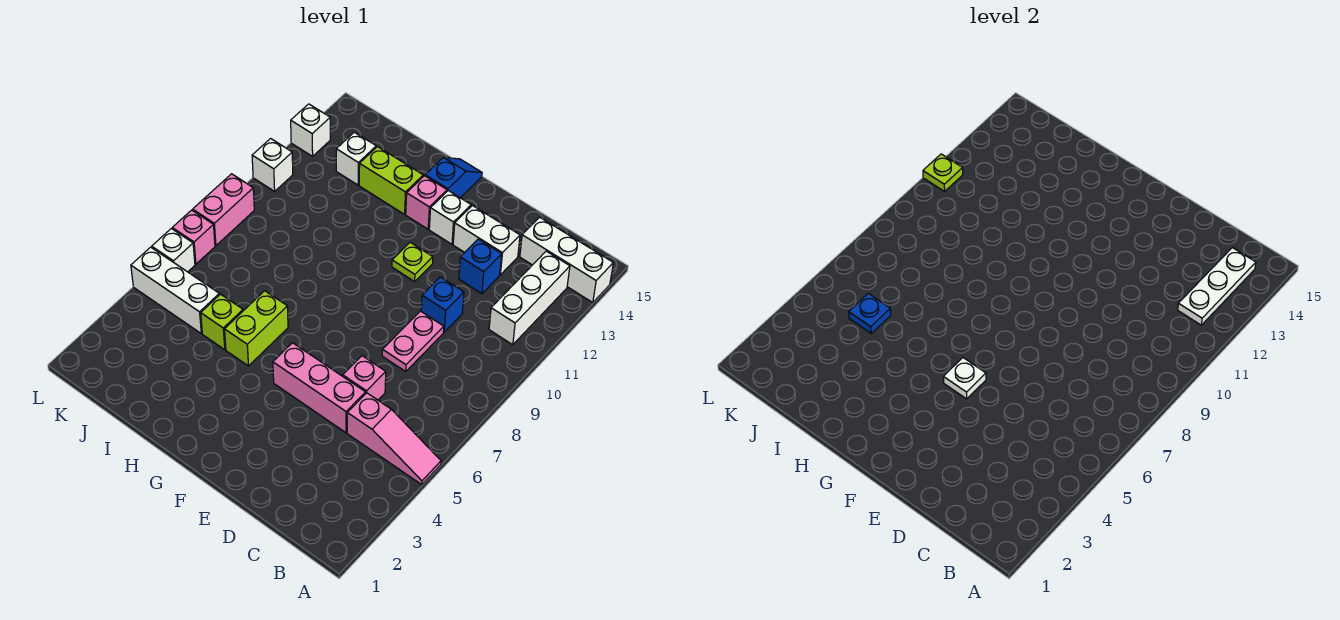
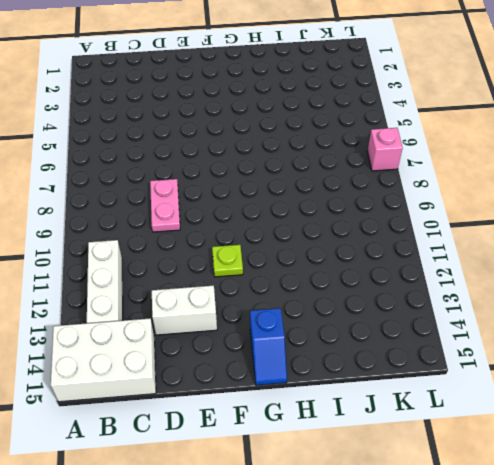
white brick A14:C15 level 1 -> white brick A14:C14 level 1
none -> pink slope A5:C5 level 1 top C
none -> pink brick D5:F5 level 1
none -> pink brick D6 level 1

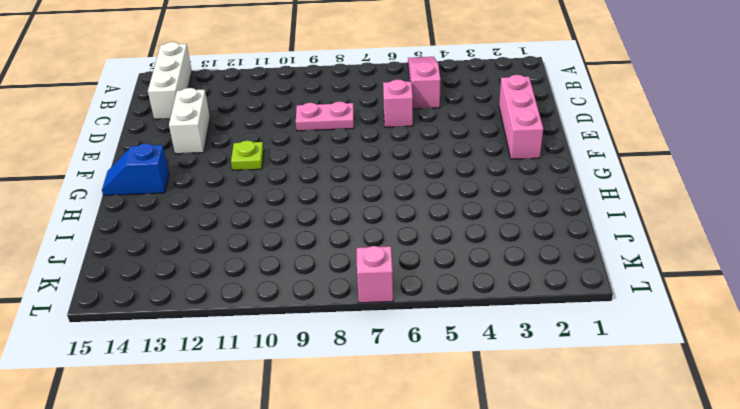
pink brick D2:F2 level 1 -> pink brick D5:F5 level 1
none -> white brick B11:B13 level 1
none -> blue brick D10 level 1
none -> blue brick D12 level 1

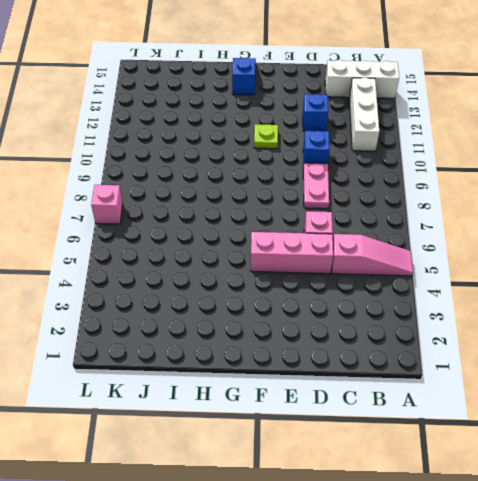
none -> white brick D13:E13 level 1
none -> white brick F13 level 1
none -> pink brick G13 level 1

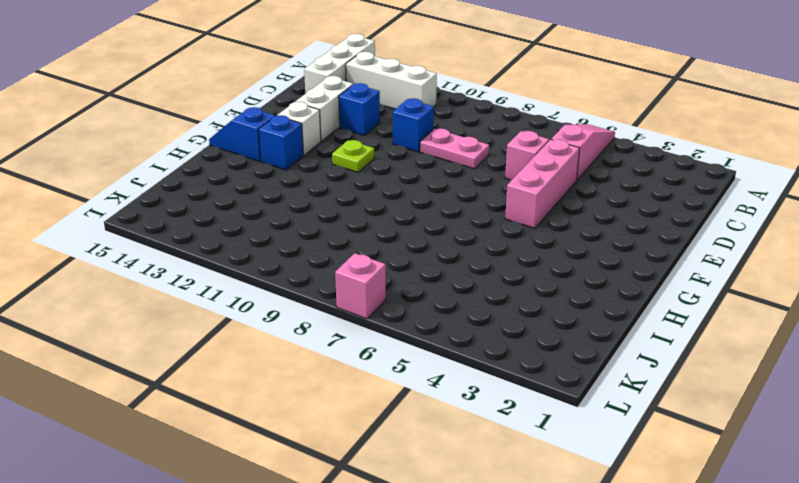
blue brick G13 level 1 -> pink brick G13 level 1
none -> lime brick H5:H6 level 1
none -> lime brick H13:I13 level 1
none -> lime brick I5 level 1

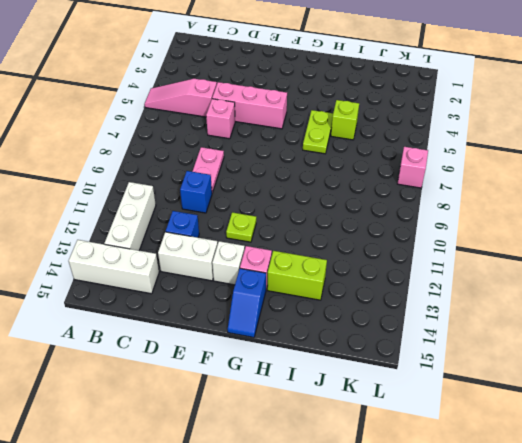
lime plate H5:H6 level 1 -> lime brick H5:H6 level 1
none -> white brick J5:L5 level 1
none -> white brick J13 level 1
none -> white brick L6 level 1

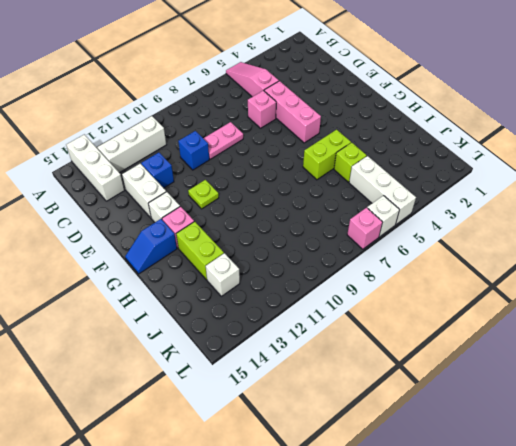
none -> pink brick L8:L9 level 1
none -> white brick L11 level 1
none -> white brick L13 level 1

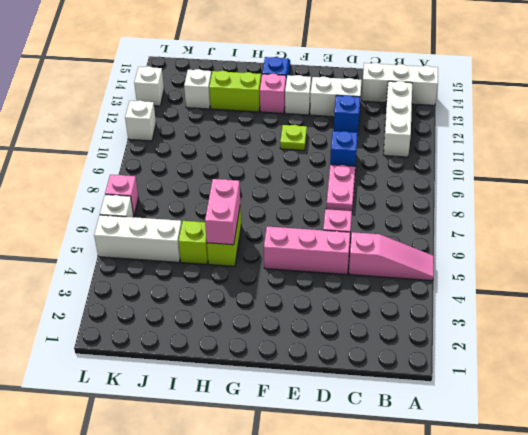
pink brick H5:H6 level 2 -> pink brick L8:L9 level 1
none -> white plate B12:B14 level 2
none -> white plate F5 level 2
none -> blue plate J5 level 2

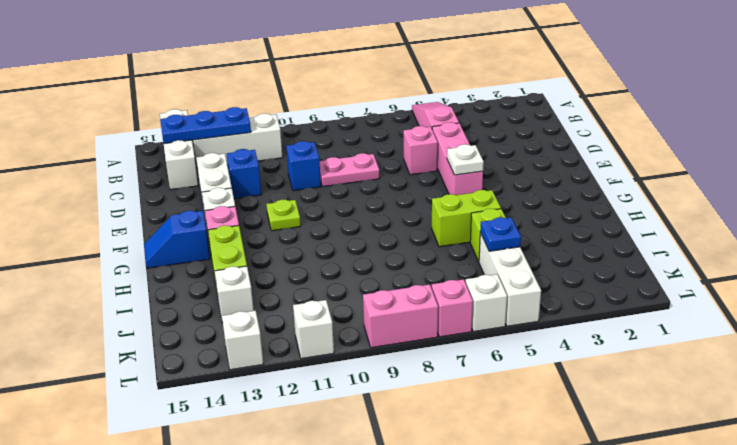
blue plate B12:B14 level 2 -> white plate B12:B14 level 2
none -> lime plate L11 level 2

